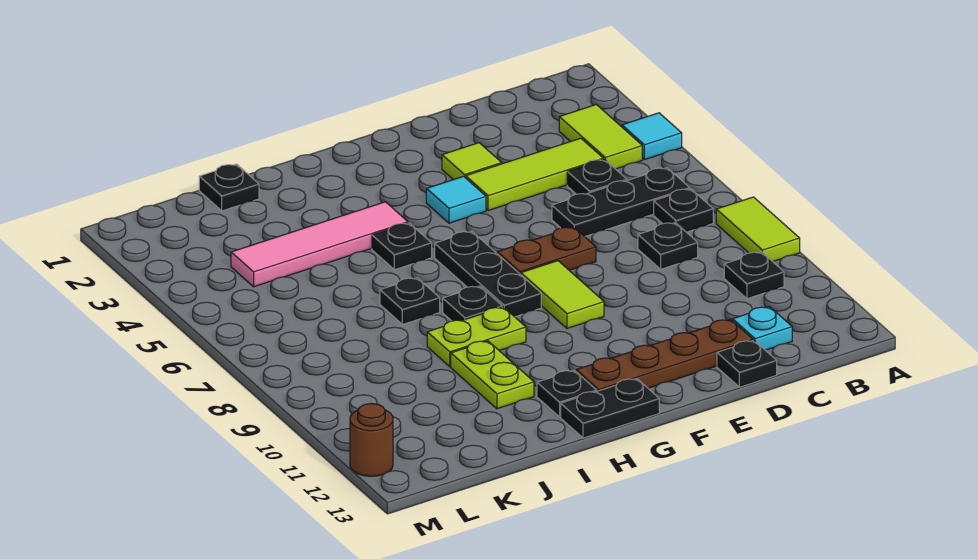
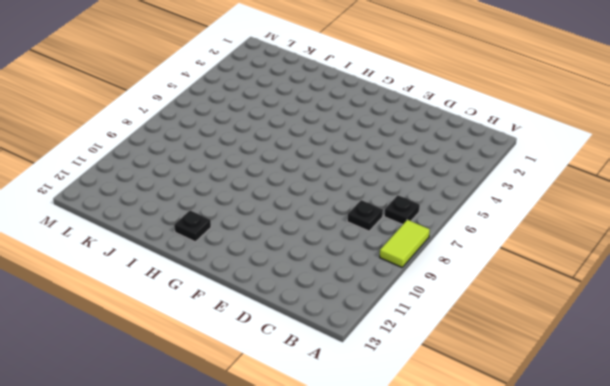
none -> cyan tile A4 level 1
none -> lime tile B3:B4 level 1
none -> black plate B6:D6 level 1

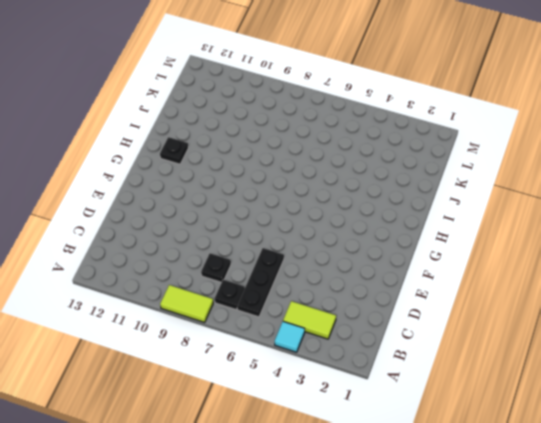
none -> black plate B10 level 1
none -> lime tile C4:E4 level 1
none -> black plate C5 level 1

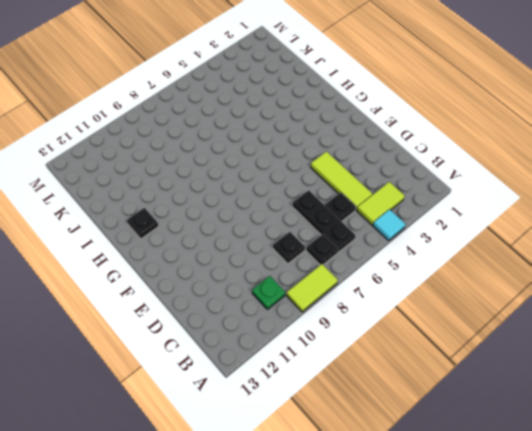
green plate B10 level 1 -> black plate B10 level 1
none -> cyan plate C12 level 1
none -> brown plate D12:G12 level 1
none -> black plate D13 level 1

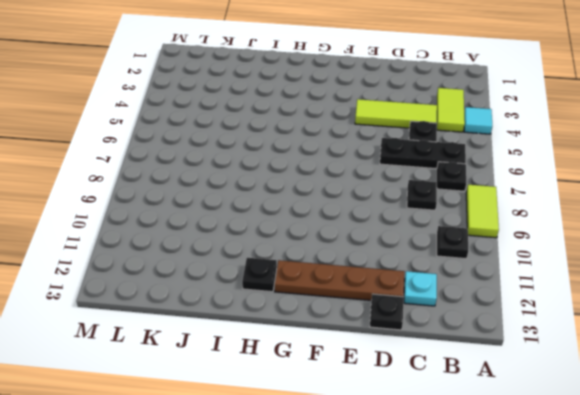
none -> lime tile E3 level 1
none -> brown plate E7:F7 level 1
none -> cyan tile F4 level 1

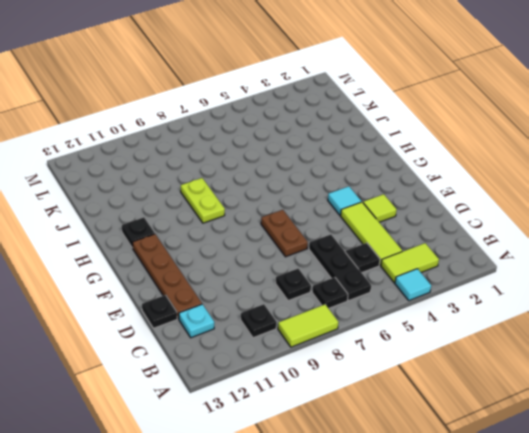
none -> lime tile F8:F9 level 1
none -> black plate G6:G8 level 1
none -> black plate G13:H13 level 1

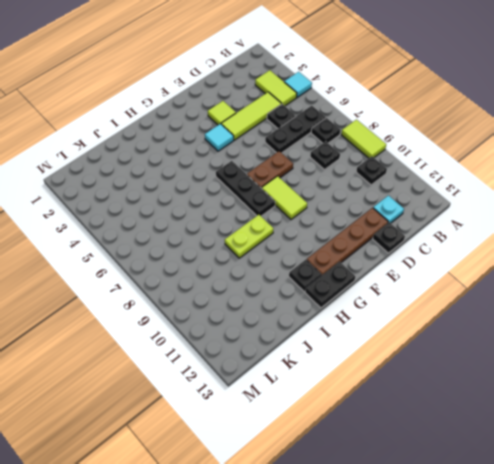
none -> pink tile H4:K4 level 1
none -> black plate H5 level 1
none -> black plate H8 level 1

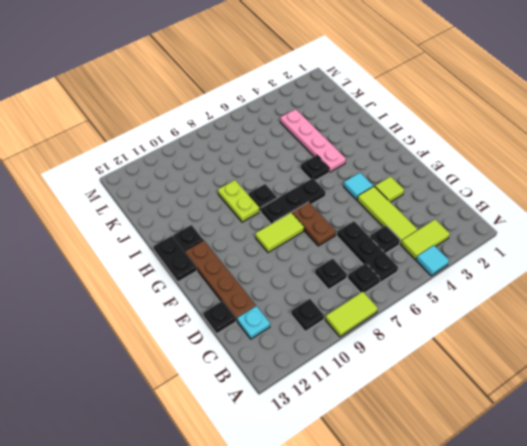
pink plate H4:K4 level 1 -> pink tile H4:K4 level 1
none -> black plate I7 level 1
none -> lime plate I10:I11 level 1
none -> black plate J1 level 1

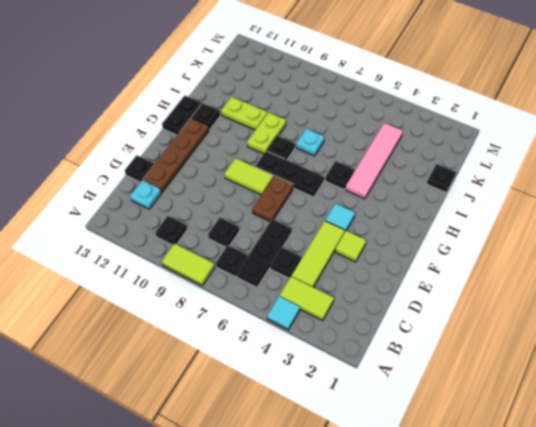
cyan plate I7 level 1 -> black plate I7 level 1
none -> brown round brick M12 level 1

